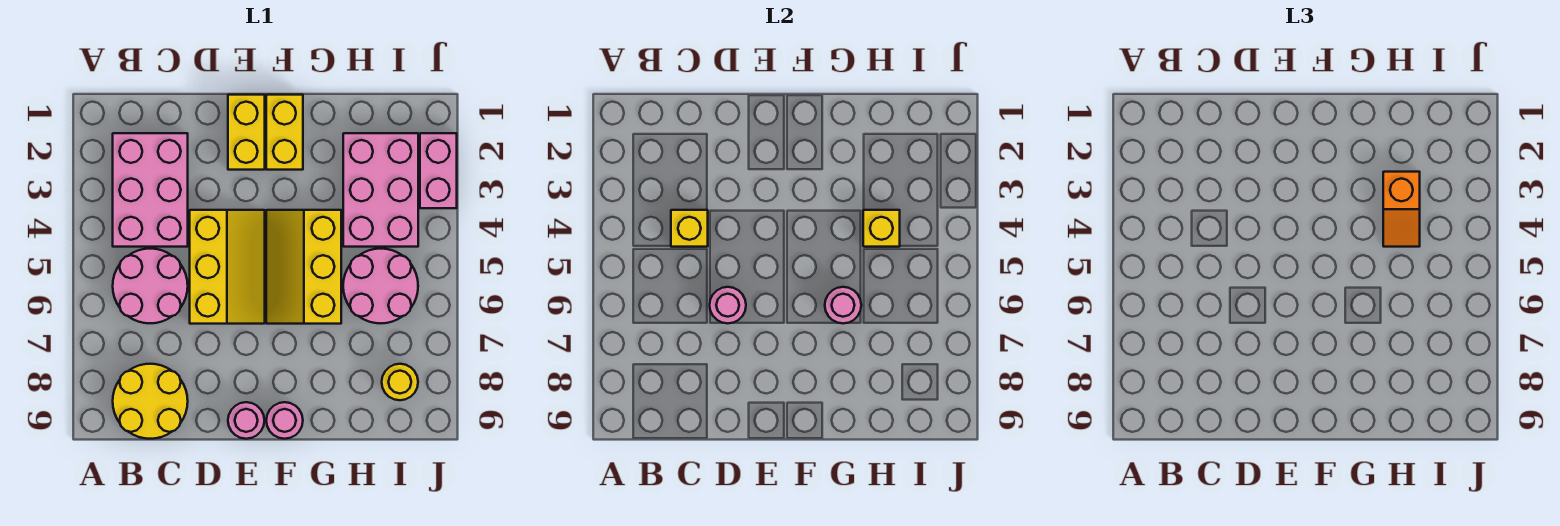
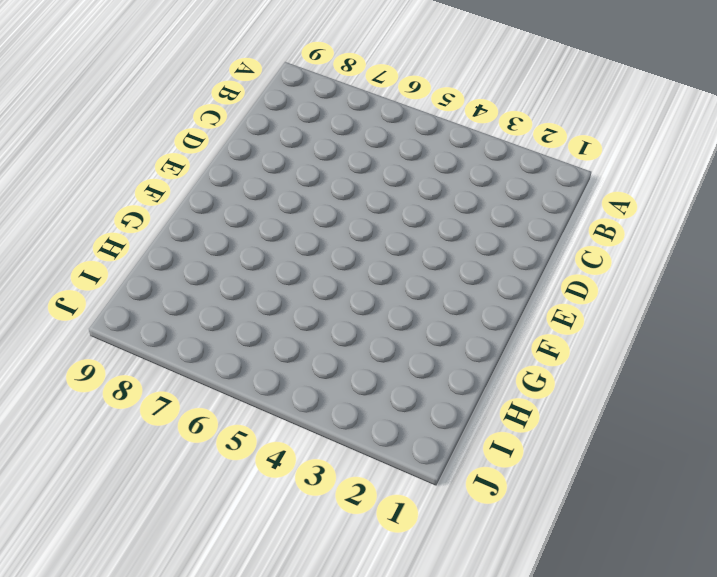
none -> pink brick B2:C4 level 1
none -> pink round brick B5:C6 level 1
none -> yellow round brick B8:C9 level 1

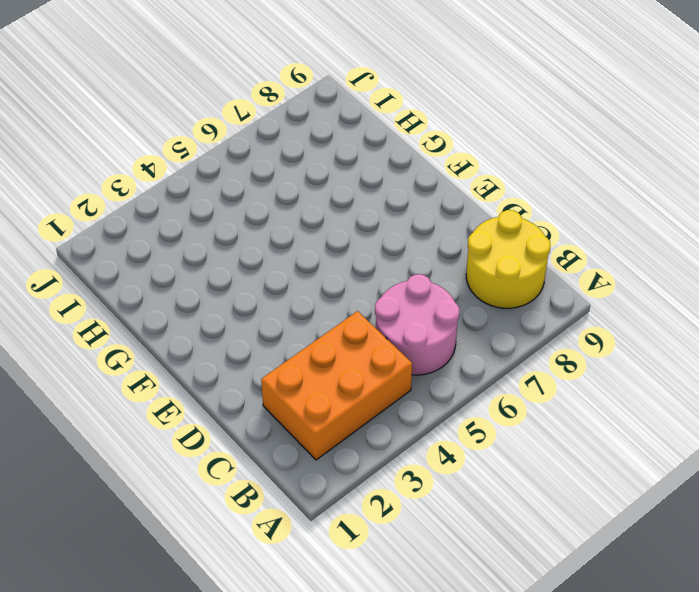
orange brick B2:C4 level 1 -> pink brick B2:C4 level 1
none -> yellow slope D4:E6 level 1 top D
none -> yellow brick E1:E2 level 1
none -> pink round brick E9 level 1

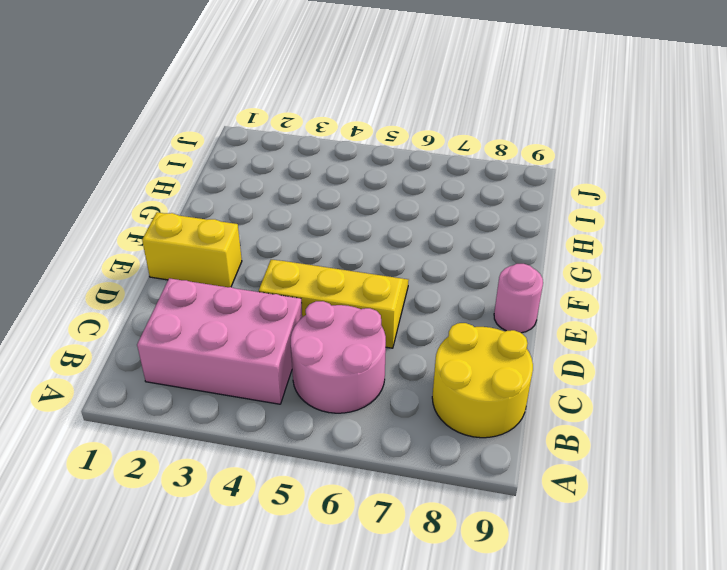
none -> yellow brick F1:F2 level 1
none -> yellow slope F4:G6 level 1 top G
none -> pink round brick F9 level 1

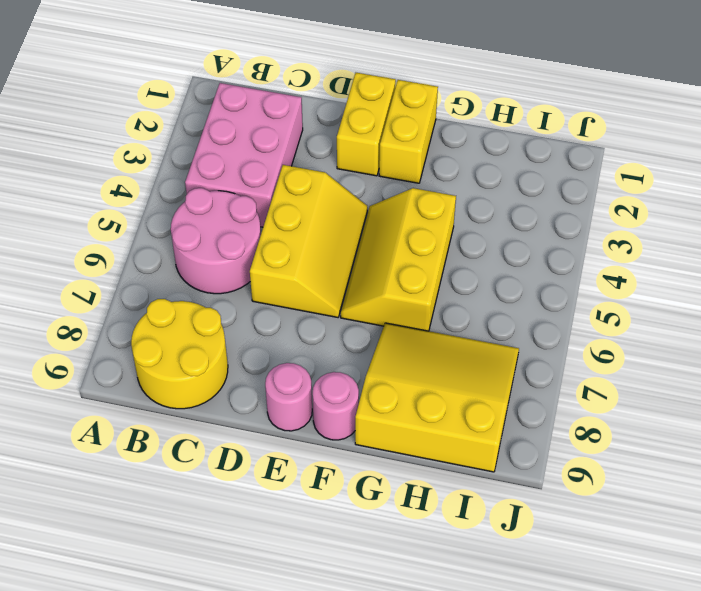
yellow slope G7:I9 level 1 top 9 -> yellow round brick I8 level 1
none -> pink brick H2:I4 level 1
none -> pink round brick H5:I6 level 1
none -> pink brick J2:J3 level 1

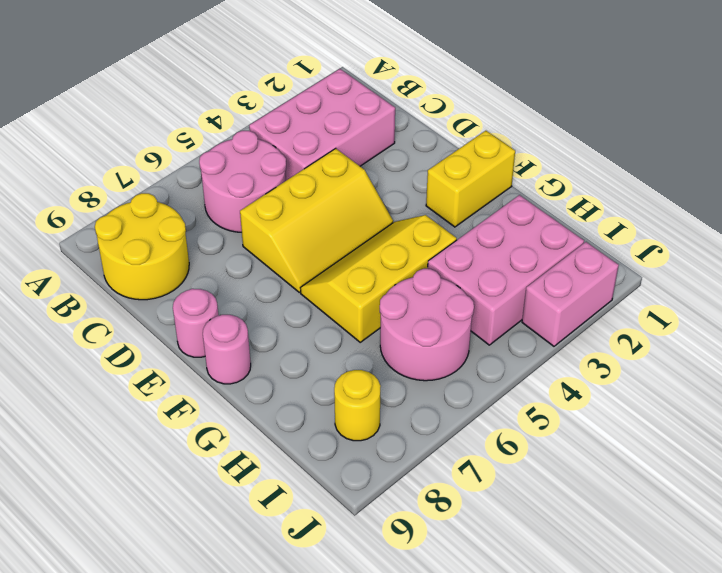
none -> yellow brick E1:E2 level 1
none -> yellow brick C4 level 2
none -> pink round brick D6 level 2

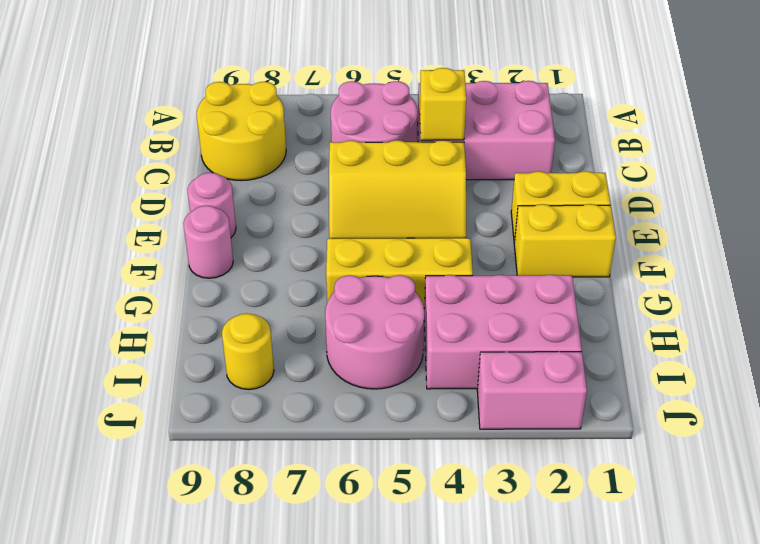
none -> pink round brick D6 level 2
none -> pink round brick G6 level 2
none -> yellow brick H4 level 2

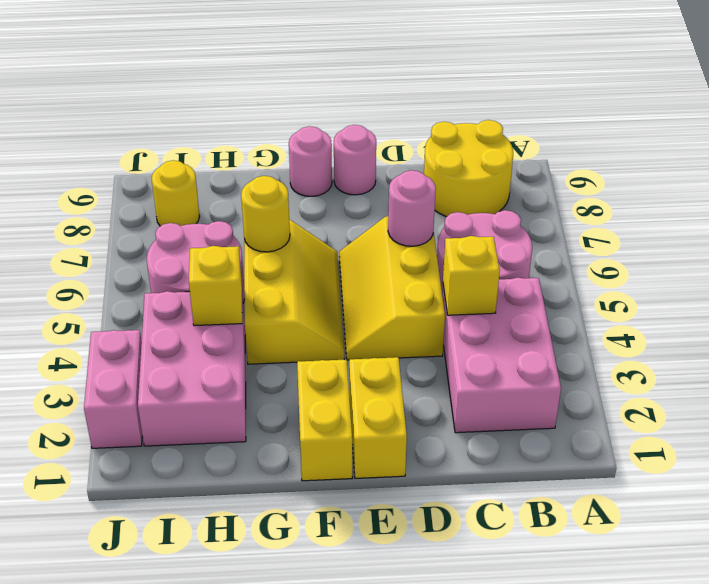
yellow round brick G6 level 2 -> pink round brick G6 level 2
none -> orange slope H3:H4 level 3 top 3

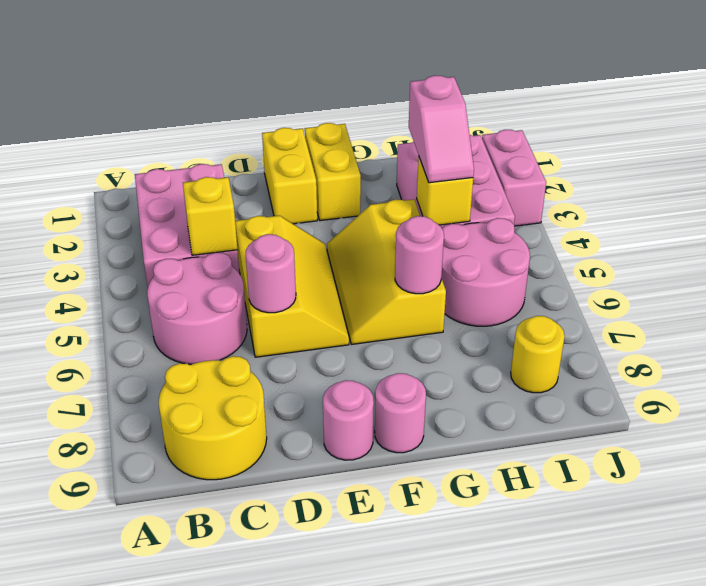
pink slope H3:H4 level 3 top 3 -> orange slope H3:H4 level 3 top 3

